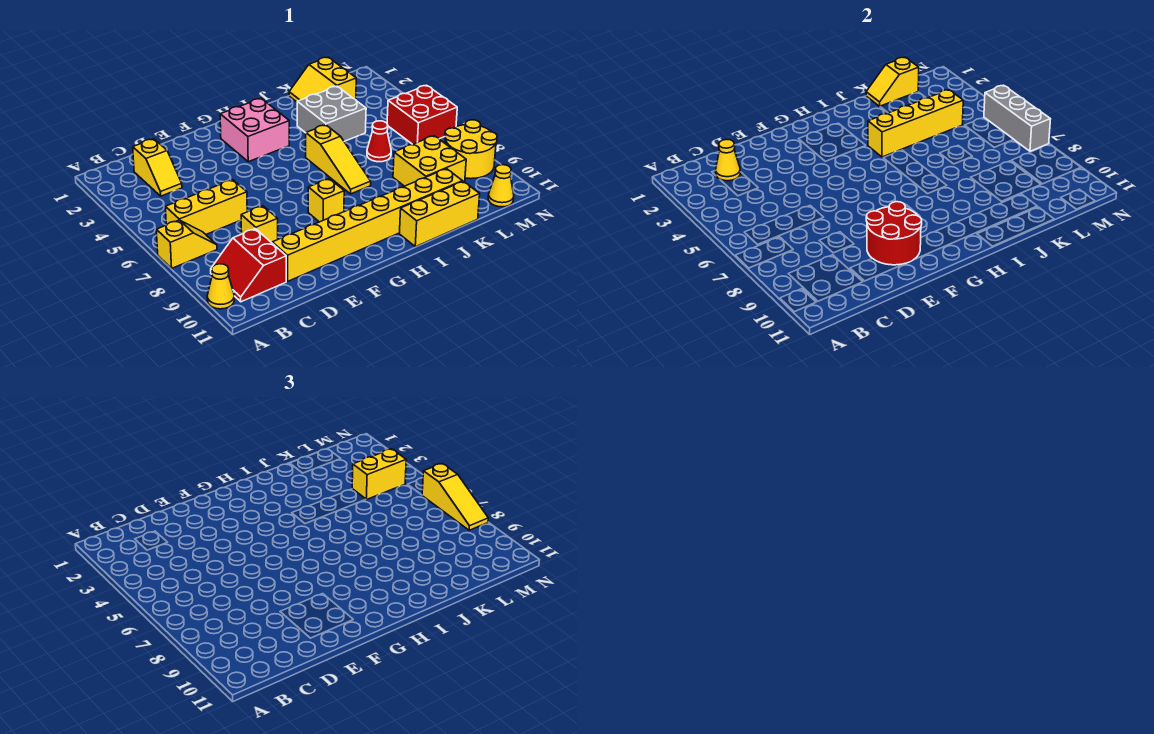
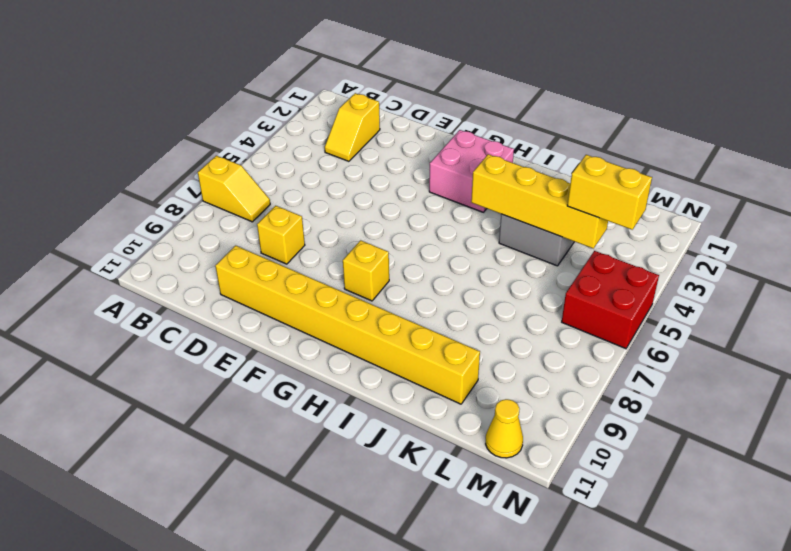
none -> yellow cone A10 level 1
none -> yellow brick B6:D6 level 1
none -> red slope B9:C10 level 1 top C

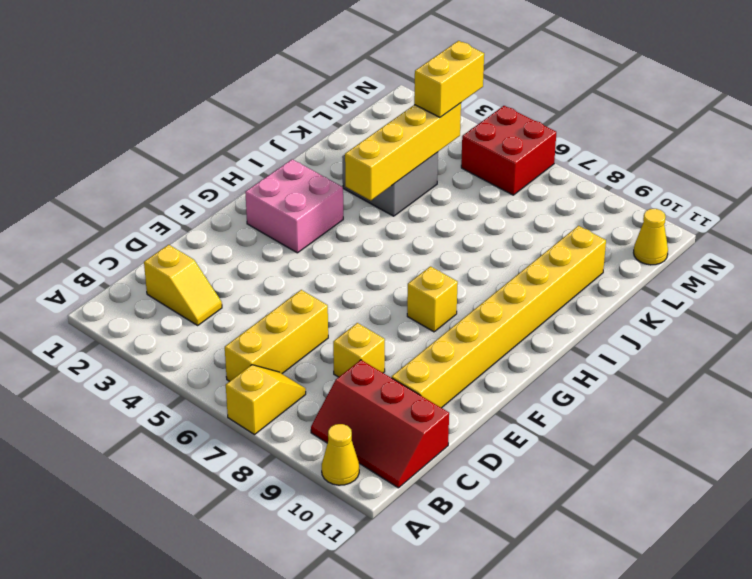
red slope B9:C11 level 1 top C -> red slope B9:C10 level 1 top C
none -> yellow slope I5:I7 level 1 top 5
none -> yellow brick I11:K11 level 1
none -> yellow slope K1:L2 level 1 top L

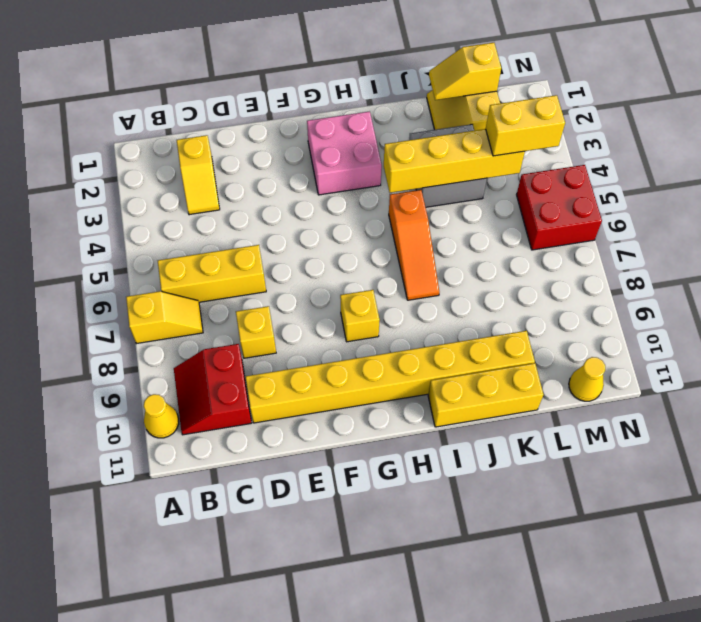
orange slope I5:I7 level 1 top 5 -> yellow slope I5:I7 level 1 top 5
none -> red cone K6 level 1
none -> yellow brick K8:L9 level 1
none -> yellow round brick M8:N9 level 1

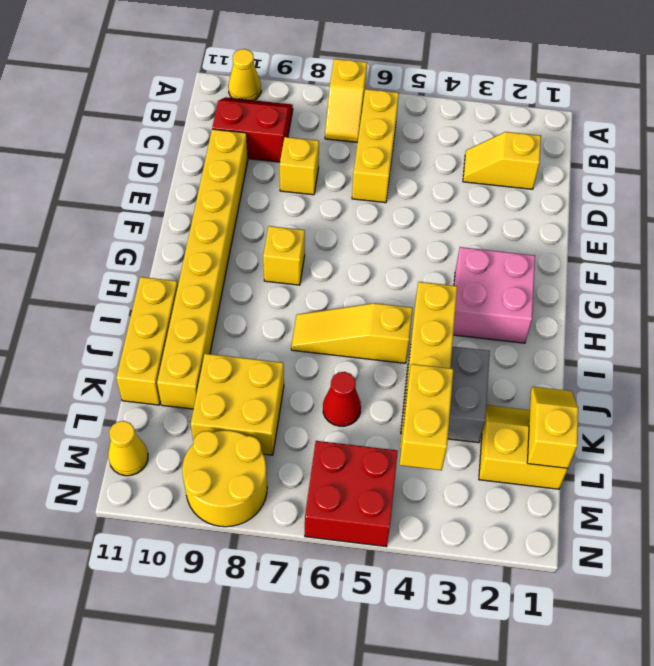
none -> yellow cone C2 level 2
none -> red round brick E9:F10 level 2
none -> grey brick N5:N7 level 2

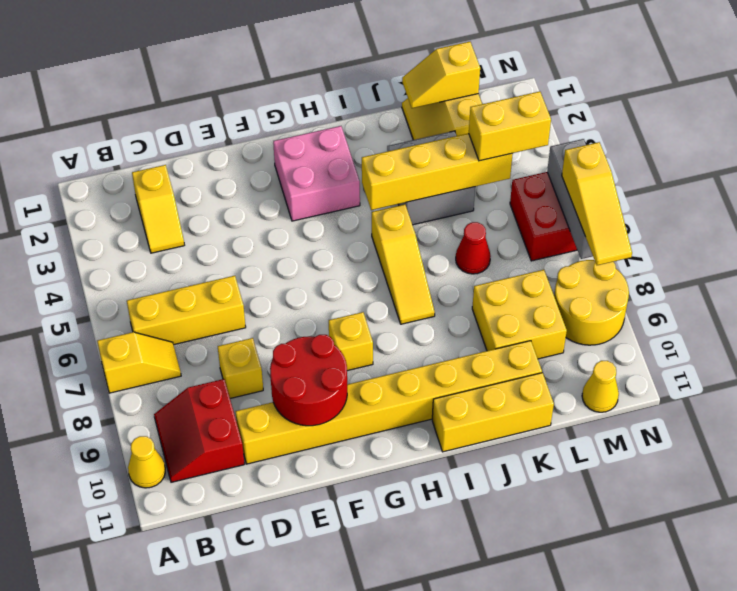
none -> yellow cone C2 level 2

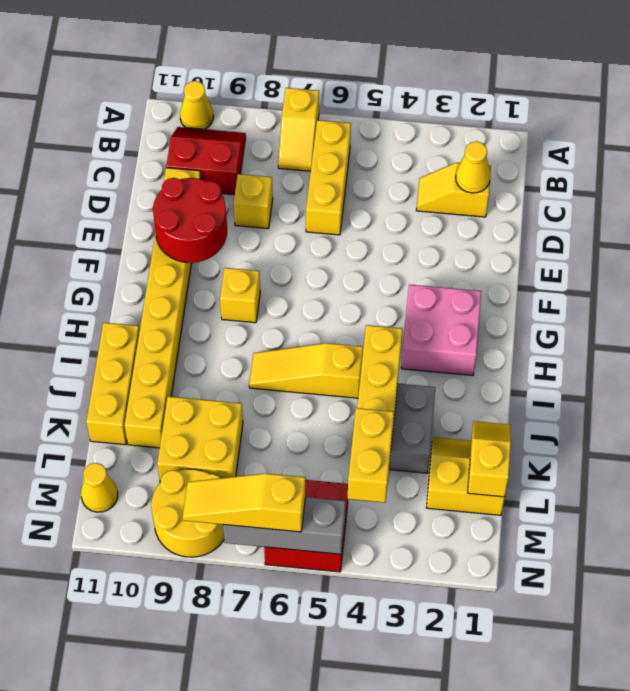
none -> red cone K6 level 1

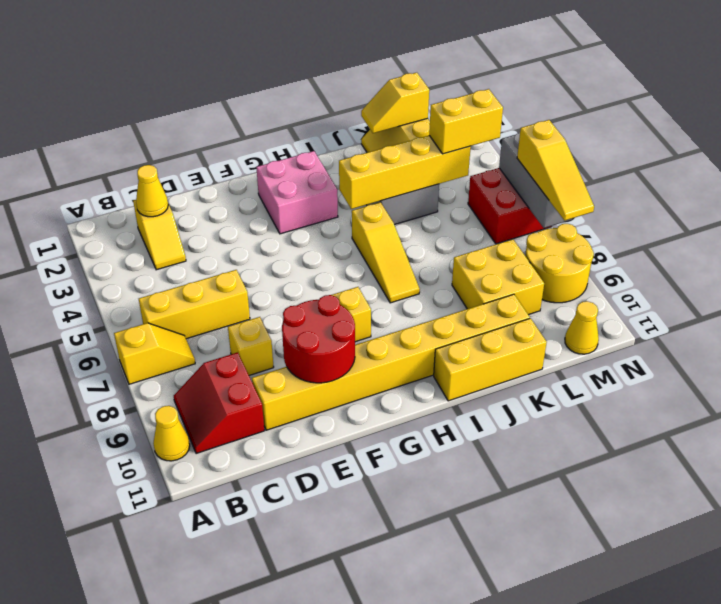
none -> red cone K6 level 1

